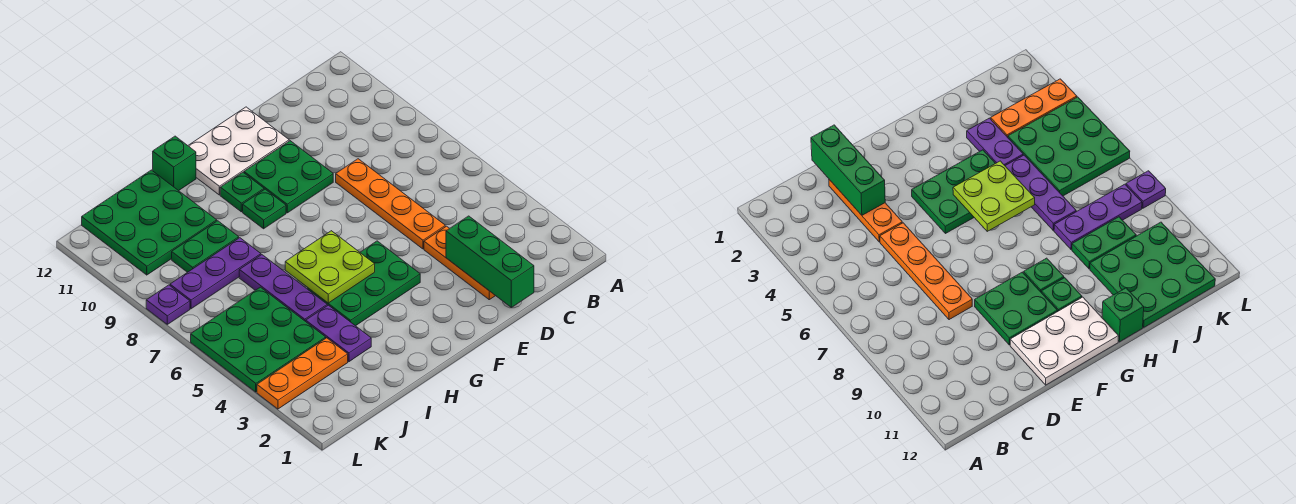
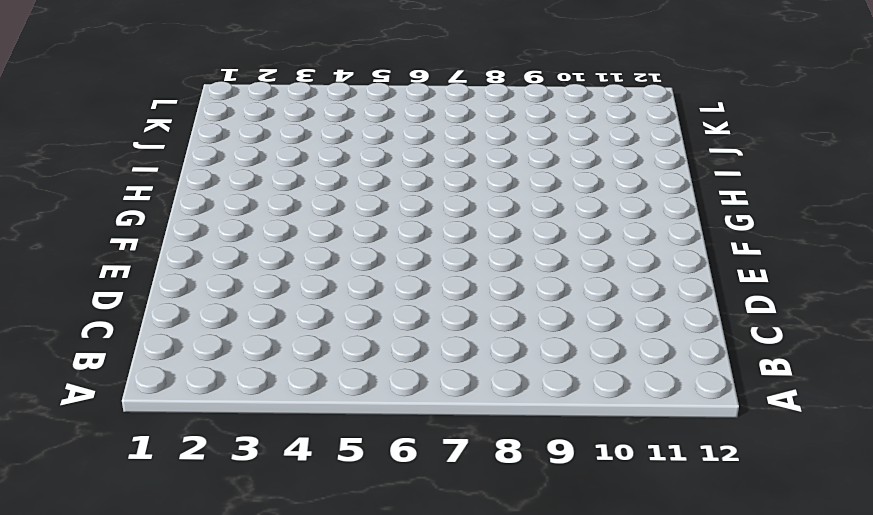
none -> orange plate D2:D4 level 1
none -> orange plate D5:D8 level 1
none -> green plate E9:F10 level 1

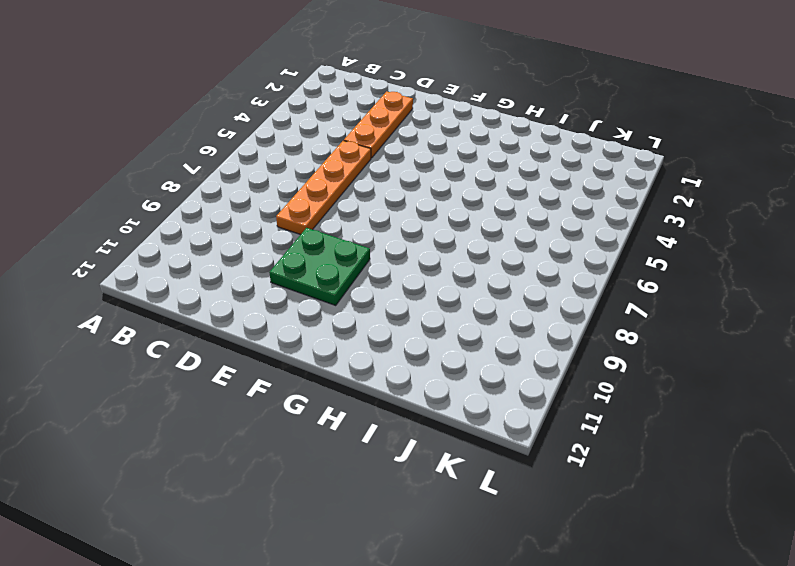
none -> white plate E11:G12 level 1
none -> green plate F4:H5 level 1
none -> green plate G9 level 1

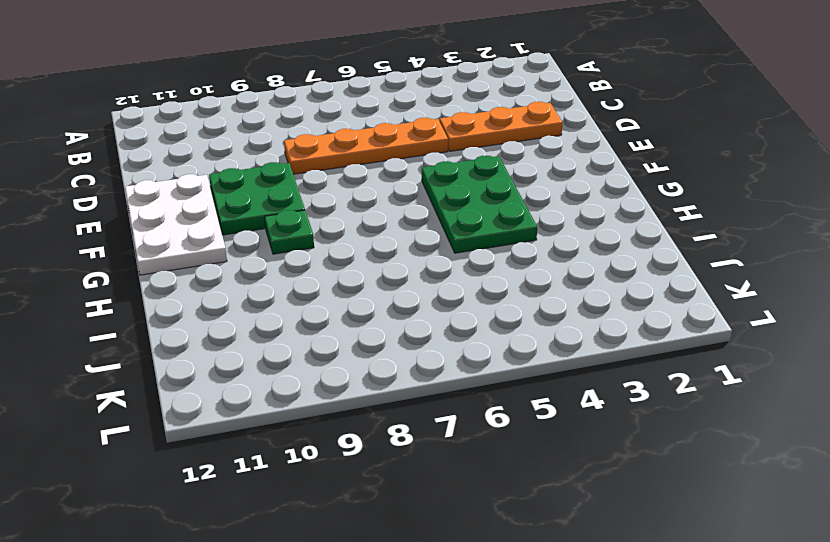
none -> green plate G10 level 1
none -> green brick H12 level 1
none -> purple plate I3:I4 level 1

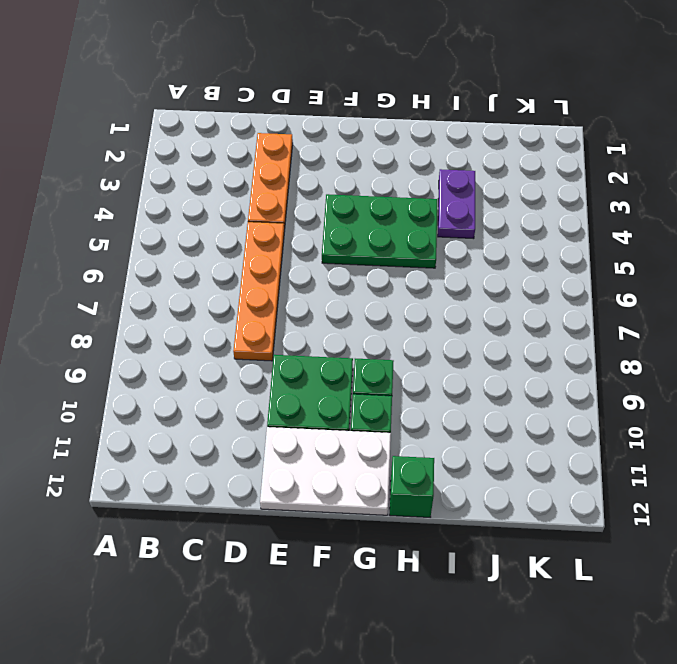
none -> purple plate I5:I7 level 1
none -> purple plate I8:K8 level 1
none -> green plate I9:J9 level 1

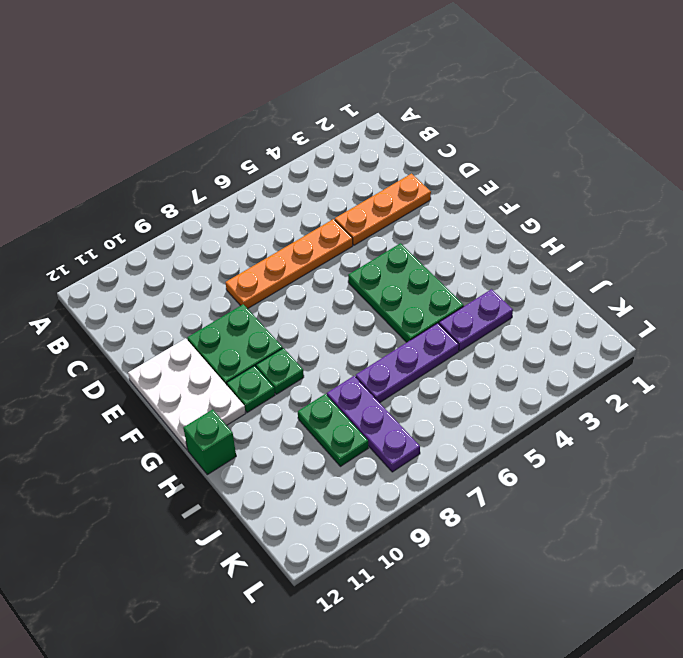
none -> green plate I10:K12 level 1
none -> orange plate J3:L3 level 1
none -> green plate J4:L6 level 1

